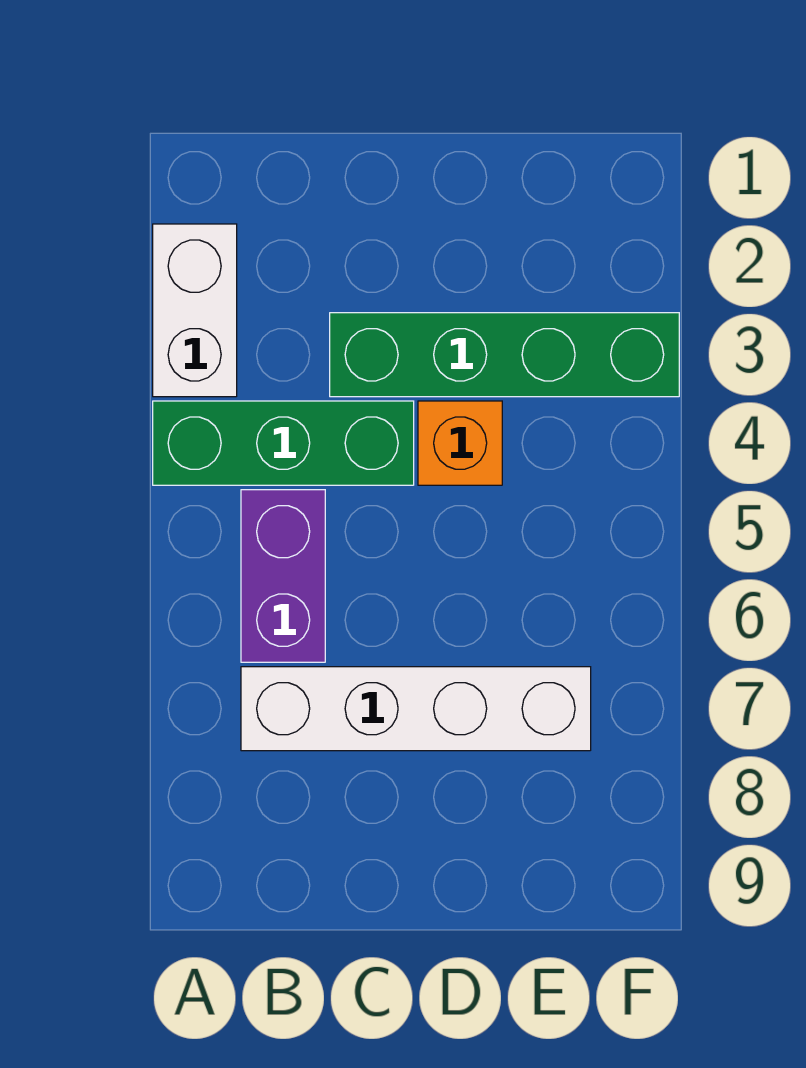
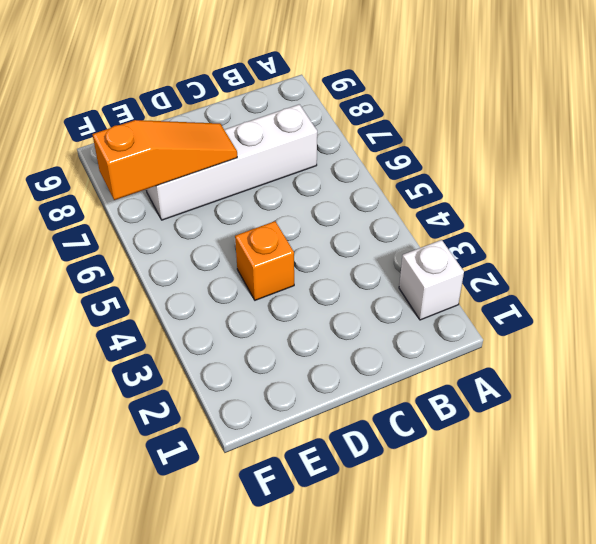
white brick A2 level 1 -> white brick A2:A3 level 1
orange slope D7:F7 level 2 top F -> none
none -> green brick A4:C4 level 1
none -> purple brick B5:B6 level 1

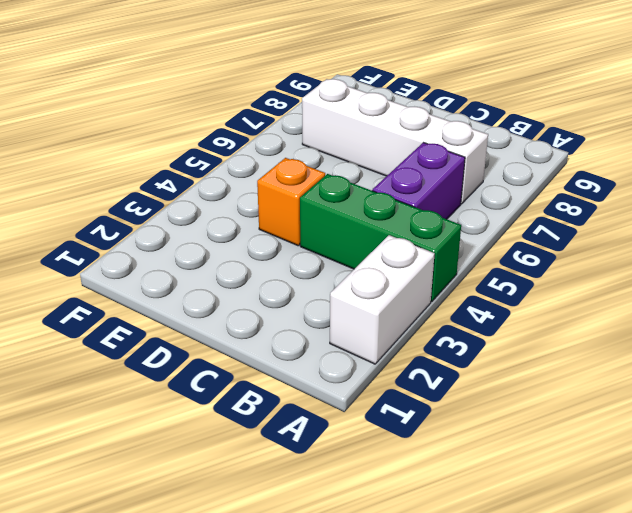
none -> green brick C3:F3 level 1

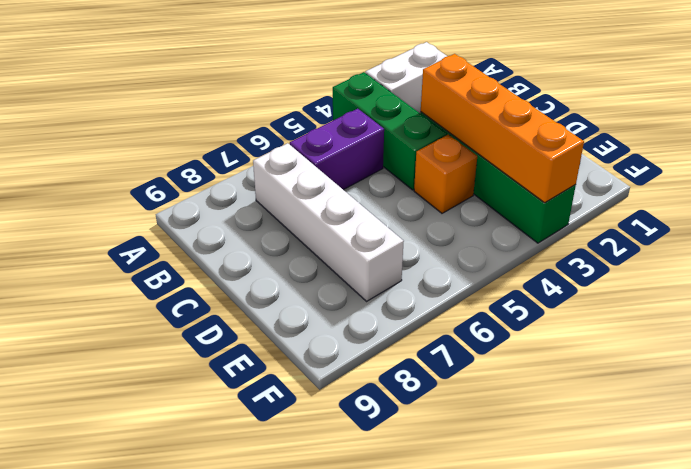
orange brick C3:F3 level 2 -> none

